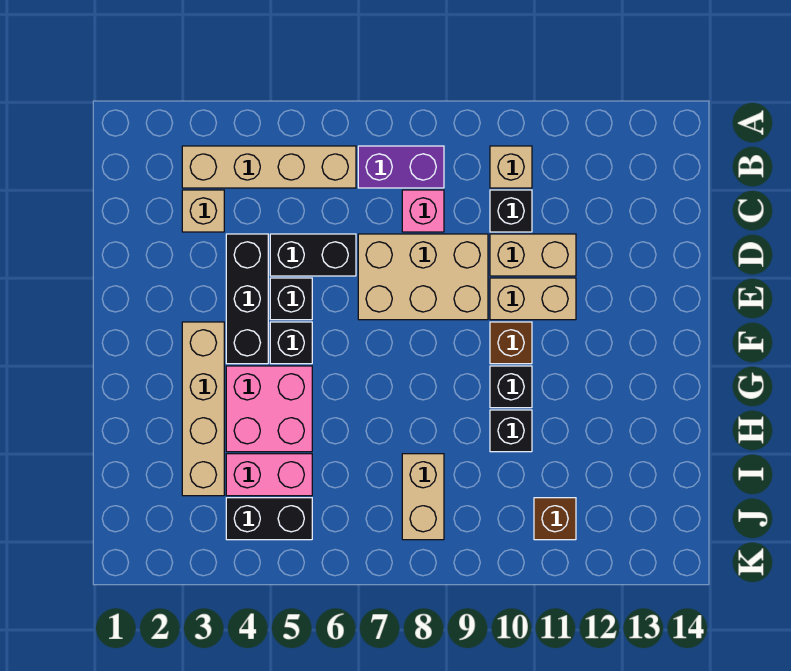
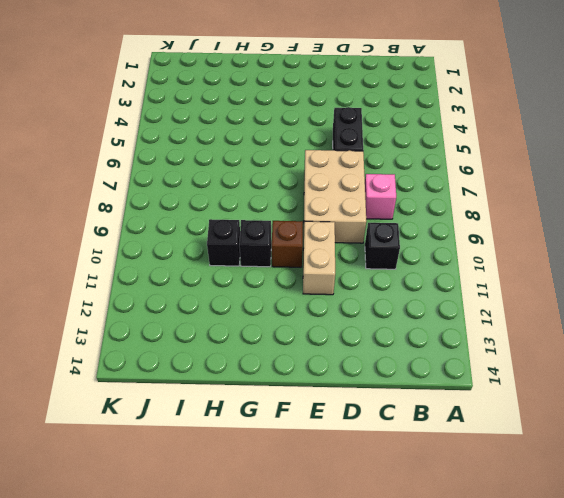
none -> tan brick B3:B6 level 1
none -> purple brick B7:B8 level 1
none -> tan brick B10 level 1

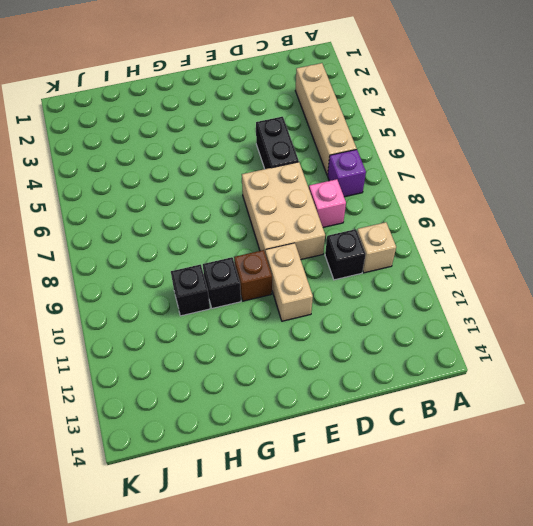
purple brick B7 level 1 -> purple brick B7:B8 level 1
none -> tan brick C3 level 1
none -> black brick D4:F4 level 1
none -> tan brick D10:D11 level 1

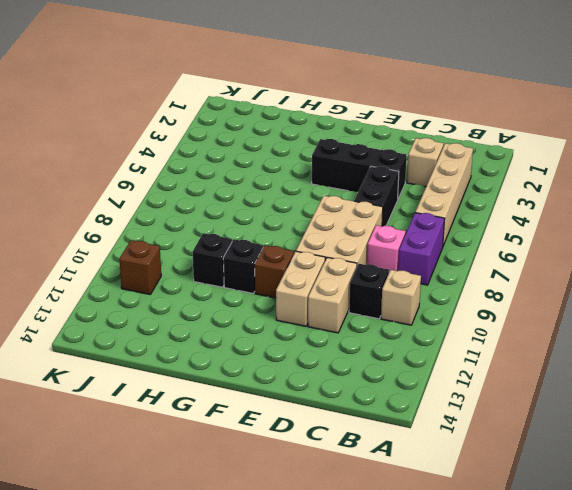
none -> black brick E5 level 1
none -> tan brick F3:I3 level 1
none -> black brick F5 level 1

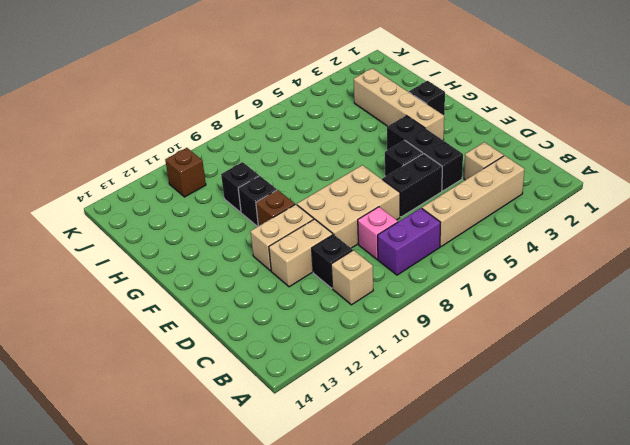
black brick G2 level 1 -> black brick F5 level 1
none -> pink brick G4:H5 level 1
none -> pink brick I4:I5 level 1
none -> tan brick I8:J8 level 1

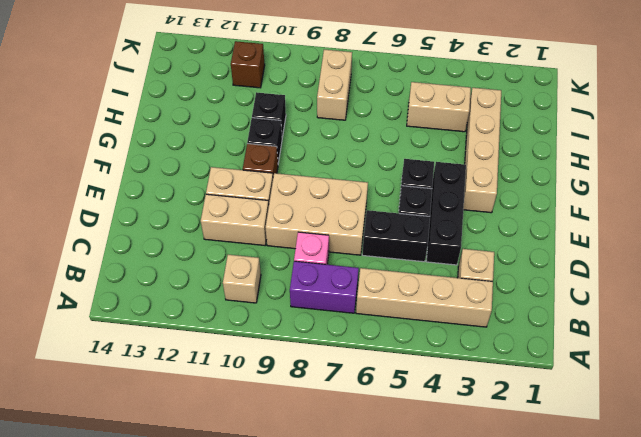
tan brick I4:I5 level 1 -> pink brick I4:I5 level 1
none -> black brick C10 level 1
none -> pink brick G4:H5 level 1
none -> black brick J4:J5 level 1

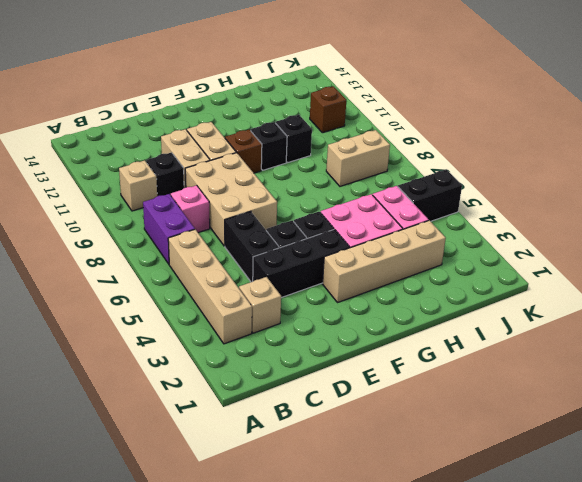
black brick J5:K5 level 1 -> black brick J4:J5 level 1

